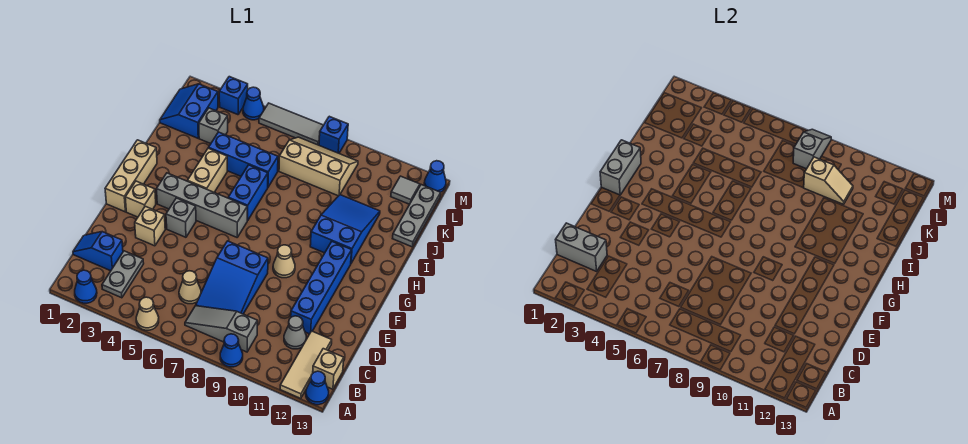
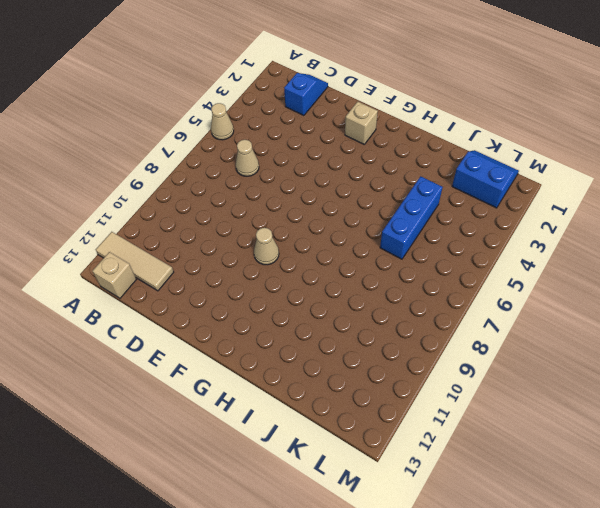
none -> blue cone A2 level 1
none -> blue cone A9 level 1
none -> blue cone A13 level 1
none -> grey plate B3:C3 level 1

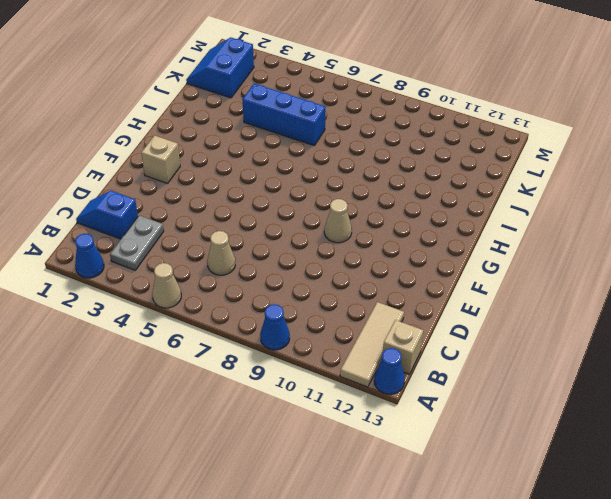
none -> grey slope B7:B9 level 1 top 9
none -> blue slope C7:E8 level 1 top E
none -> grey cone C11 level 1
none -> blue brick D11:G11 level 1

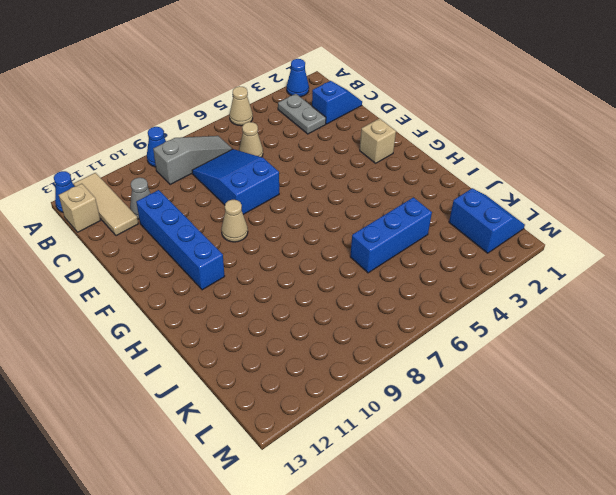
none -> tan brick E3 level 1
none -> tan brick F1:H1 level 1
none -> grey brick F4 level 1
none -> grey brick G3:G6 level 1

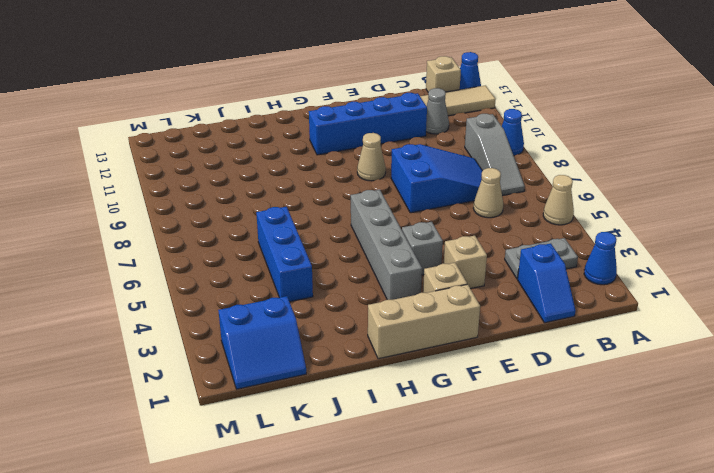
none -> tan brick H4:I4 level 1
none -> blue brick H6:I6 level 1
none -> blue slope H10:J11 level 1 top H
none -> grey plate J13:L13 level 1

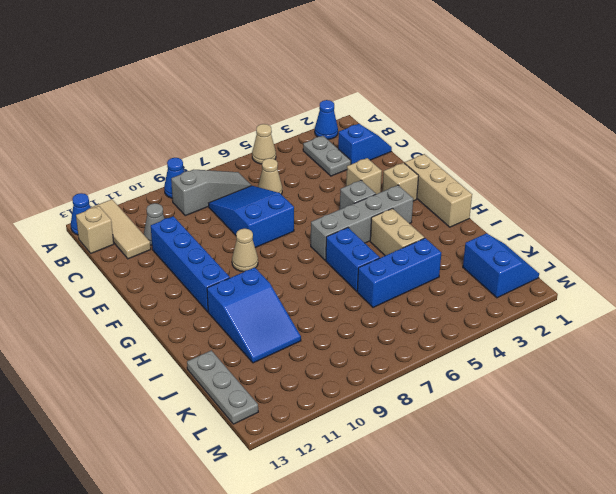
none -> grey brick K3 level 1
none -> tan slope K7:L9 level 1 top K
none -> grey tile L12 level 1
none -> blue brick M3 level 1

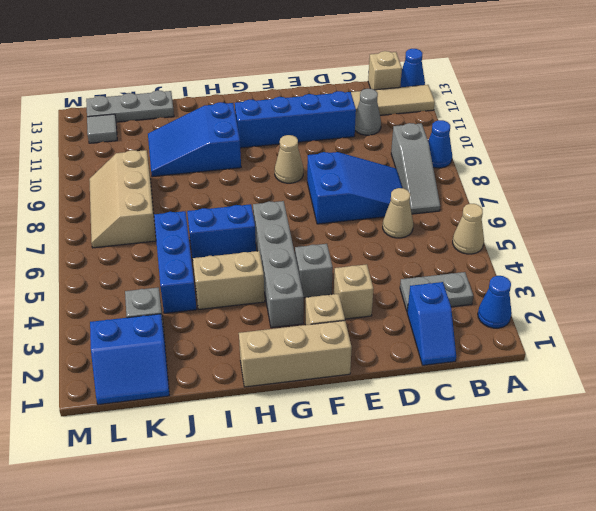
none -> blue brick M3 level 1
none -> blue cone M4 level 1
none -> grey tile M5:M7 level 1
none -> blue brick M8 level 1

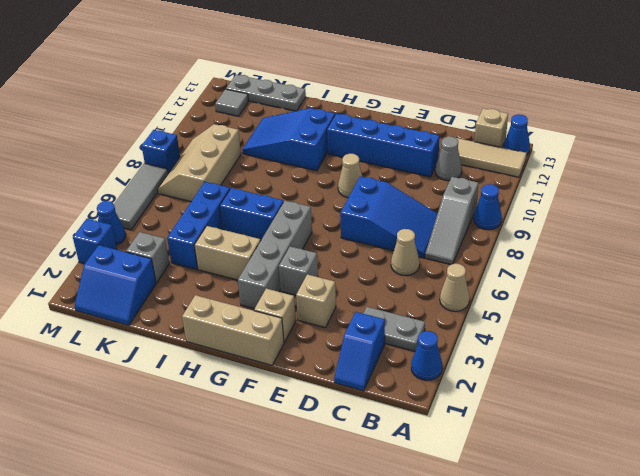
none -> blue cone M13 level 1
none -> grey brick C1:C2 level 2
none -> grey brick G1:H1 level 2
none -> tan slope K9:K10 level 2 top 9

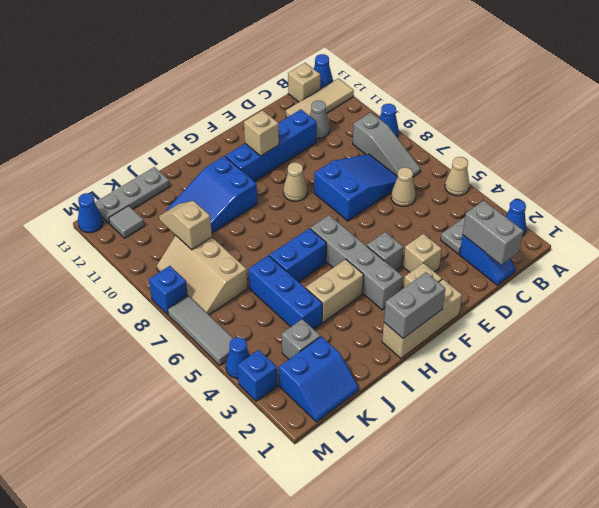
tan brick F11 level 2 -> none
none -> grey slope L8:M8 level 2 top L

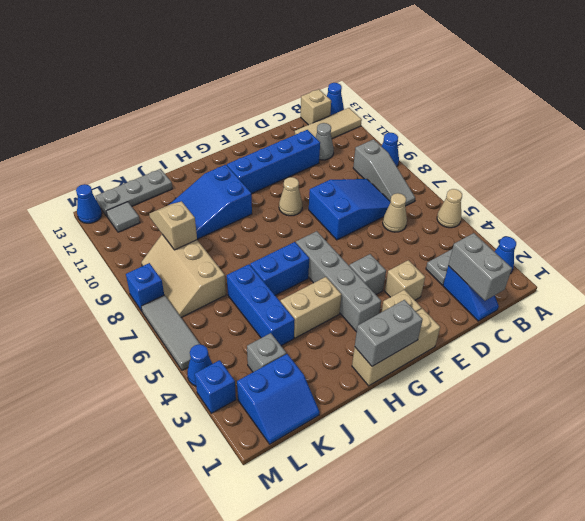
none -> grey slope L8:M8 level 2 top L

